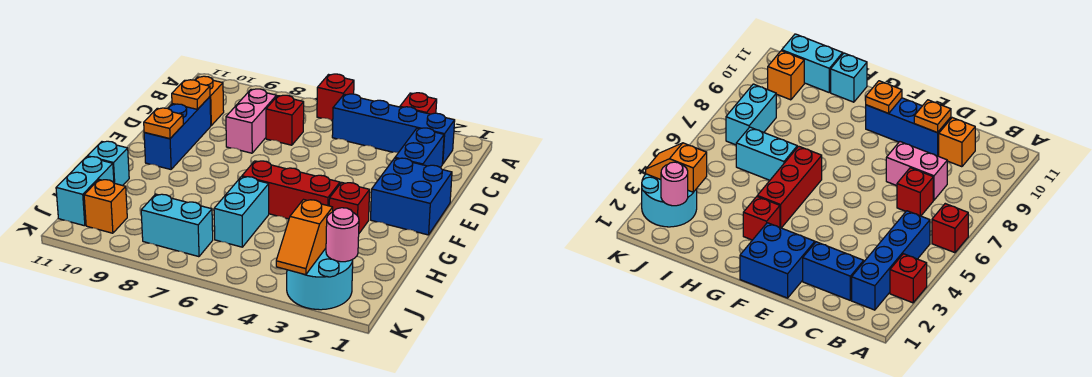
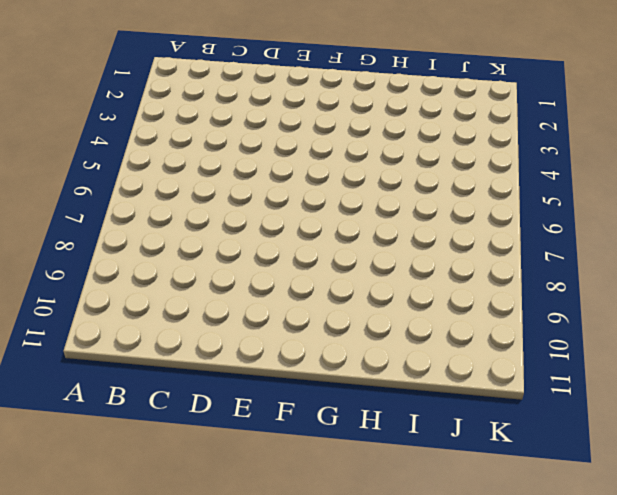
none -> red brick A3 level 1
none -> red brick A6 level 1
none -> blue brick B2:B5 level 1

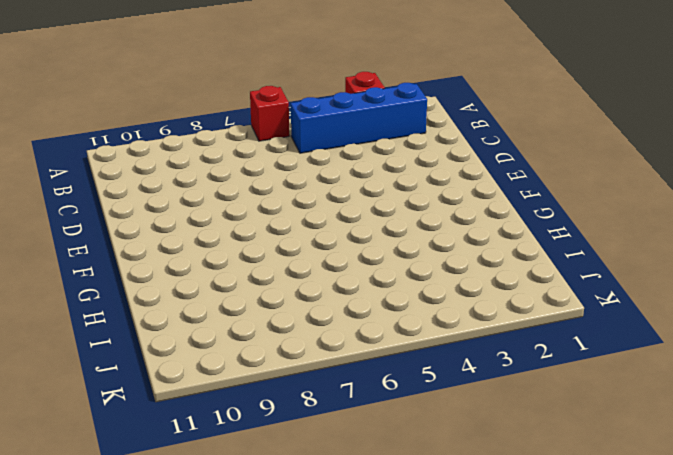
none -> blue brick C2:D2 level 1
none -> red brick C7 level 1
none -> pink brick C8:D8 level 1

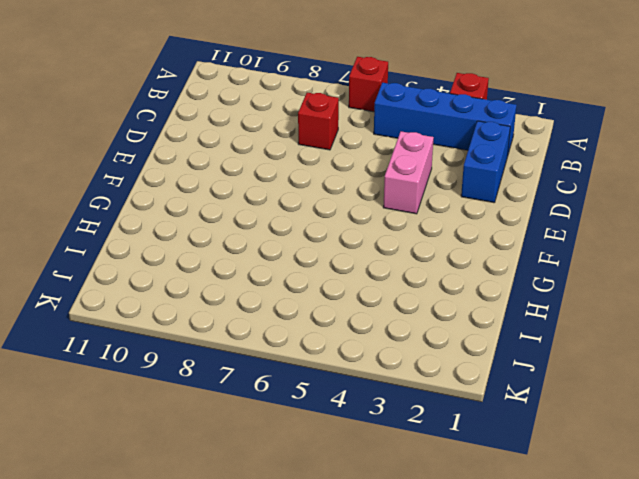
pink brick D4:E4 level 1 -> pink brick C8:D8 level 1
none -> orange brick C10 level 1
none -> blue brick D10:F10 level 1
none -> blue brick E1:F2 level 1

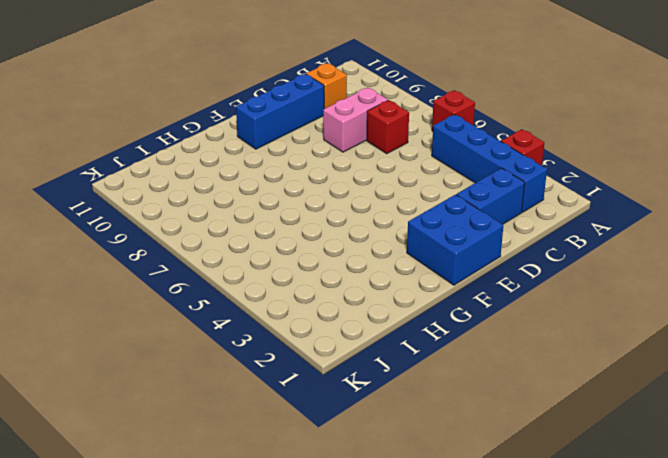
none -> red brick G3 level 1
none -> red brick G4:G6 level 1
none -> cyan brick H6:I6 level 1

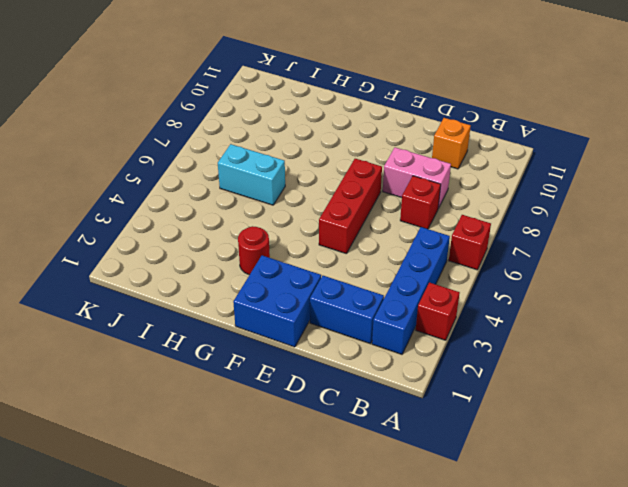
red brick E5:E7 level 1 -> red brick G4:G6 level 1
red round brick G3 level 1 -> red brick G3 level 1
none -> blue brick D10:F10 level 1
none -> cyan brick H11 level 1
none -> cyan brick I11:J11 level 1

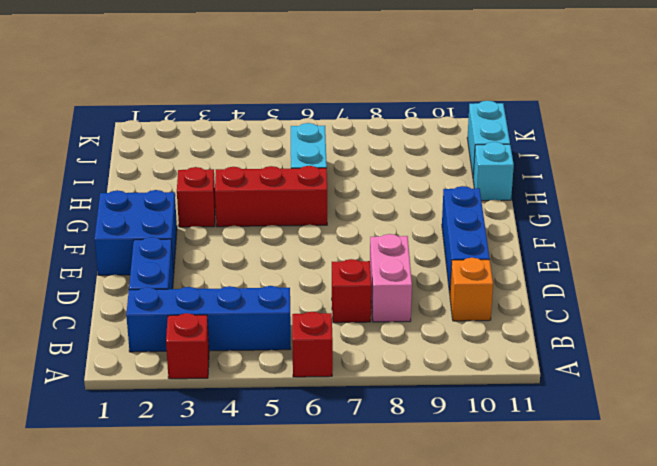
none -> cyan round brick J2:K3 level 1
none -> cyan brick J7:J8 level 1
none -> orange brick J10 level 1

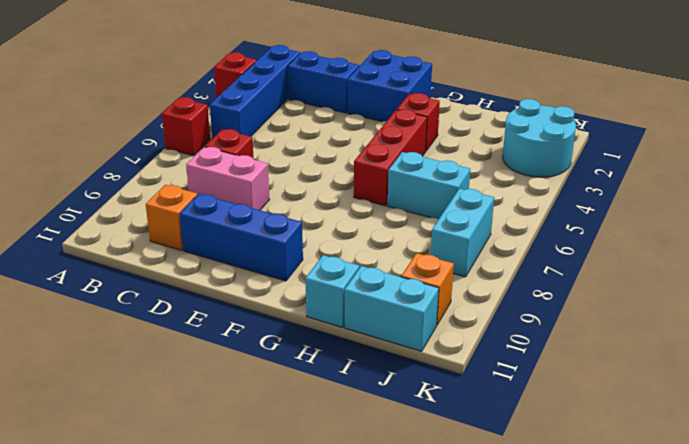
none -> orange plate D10 level 2
none -> orange plate F10 level 2
none -> pink round brick J2 level 2

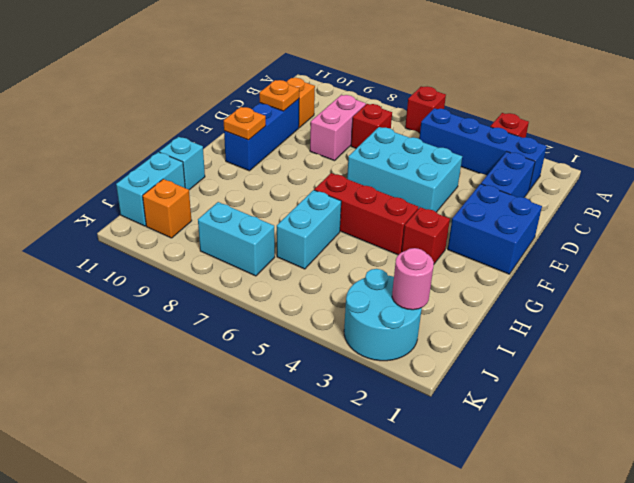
cyan brick D4:E6 level 1 -> none
none -> orange slope J3:K3 level 2 top J

